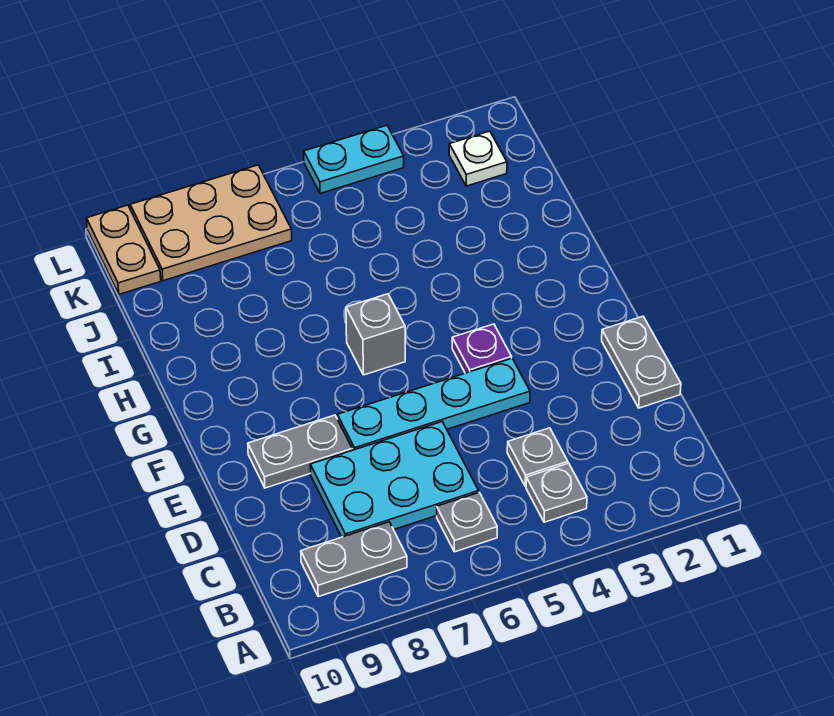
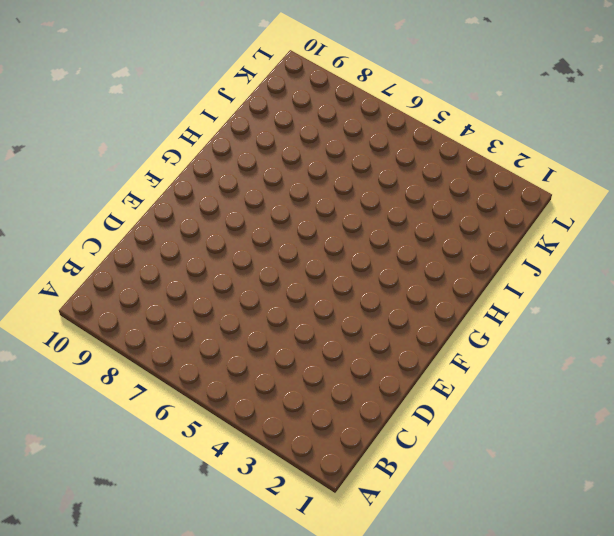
none -> grey plate B4 level 1
none -> grey plate B6 level 1
none -> grey plate B8:B9 level 1

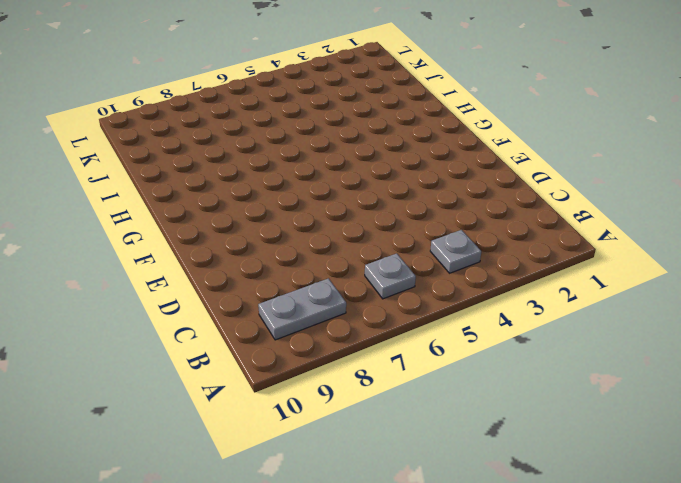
none -> grey plate C4 level 1
none -> cyan plate C6:D8 level 1
none -> grey plate D1:E1 level 1

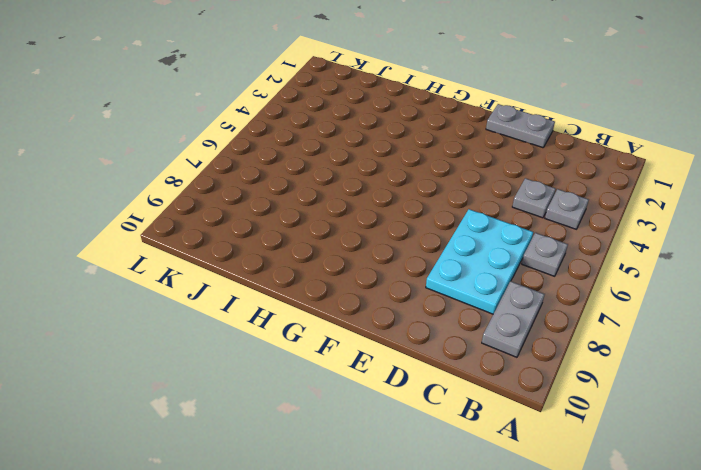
none -> cyan plate E4:E7 level 1
none -> grey plate E8:E9 level 1
none -> purple plate F4 level 1

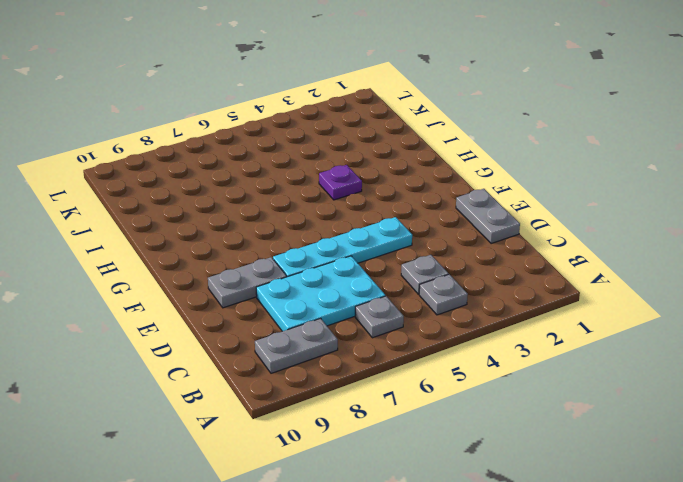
purple plate H4 level 1 -> purple plate F4 level 1
none -> grey brick G6 level 1
none -> white plate K2 level 1
none -> tan plate K7:L9 level 1

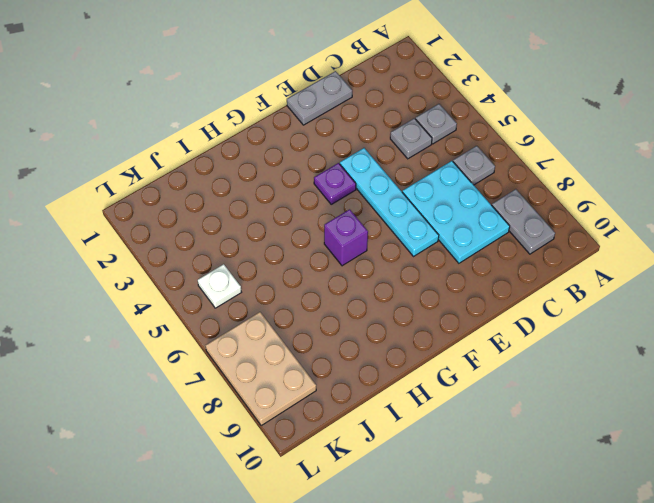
purple brick G6 level 1 -> grey brick G6 level 1
white plate K5 level 1 -> white plate K2 level 1
none -> grey plate E8:E9 level 1
none -> tan plate K10:L10 level 1
none -> cyan plate L4:L5 level 1

